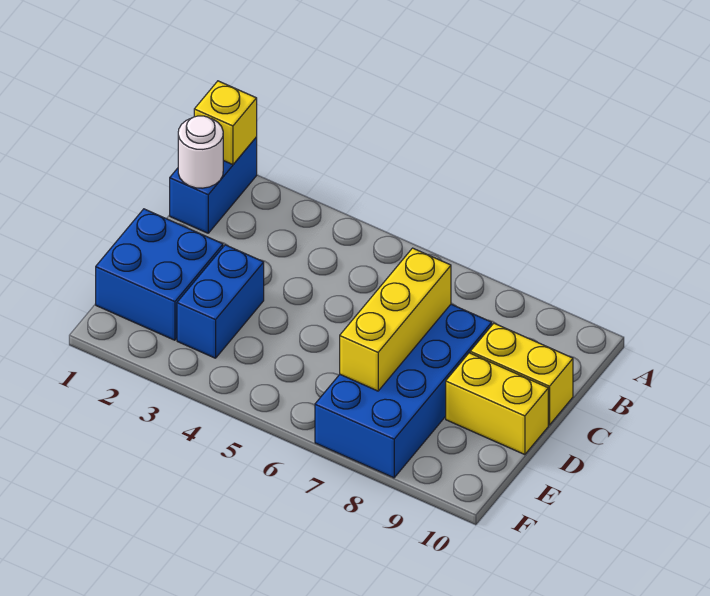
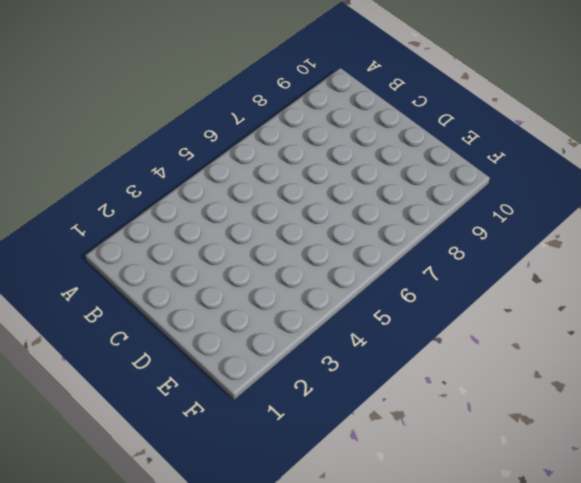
none -> blue brick A1:B1 level 1
none -> blue brick C7:F8 level 1

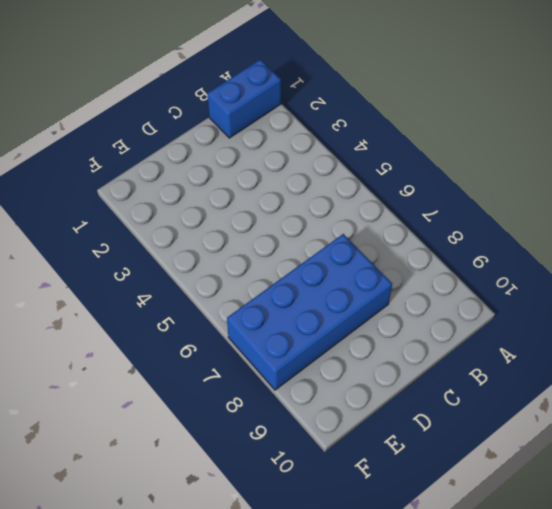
none -> yellow brick C9:C10 level 1
none -> blue brick D1:E2 level 1

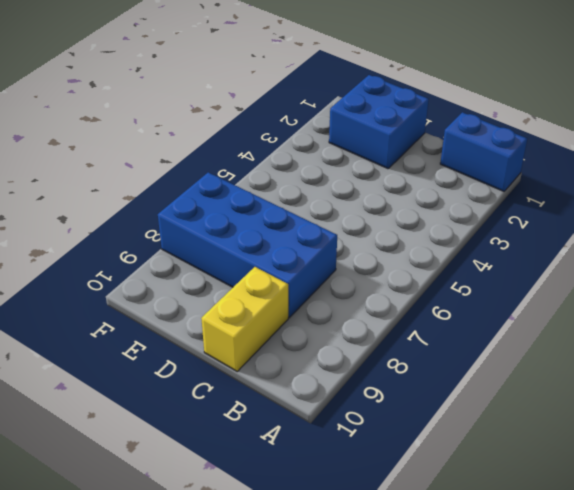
none -> blue brick D3:E3 level 1
none -> yellow brick D9:D10 level 1

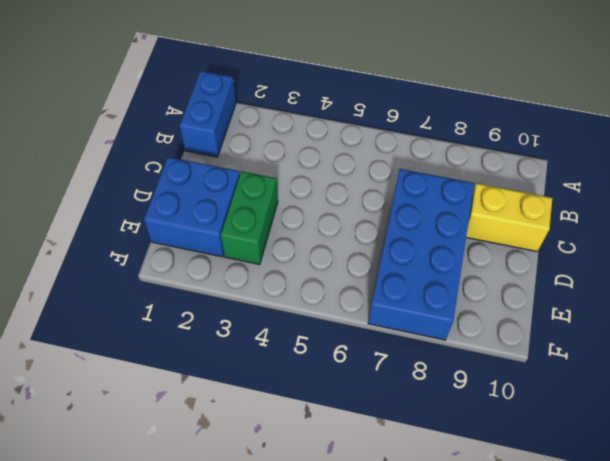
green brick D3:E3 level 1 -> blue brick D3:E3 level 1
none -> yellow brick D9:D10 level 1
none -> yellow brick A1 level 2

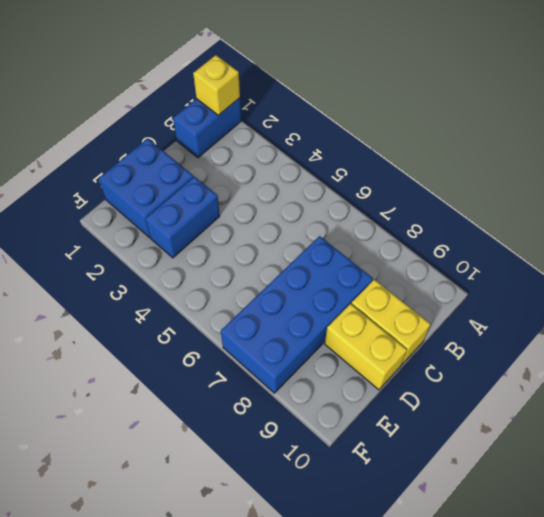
none -> white round brick B1 level 2
none -> yellow brick C7:E7 level 2

